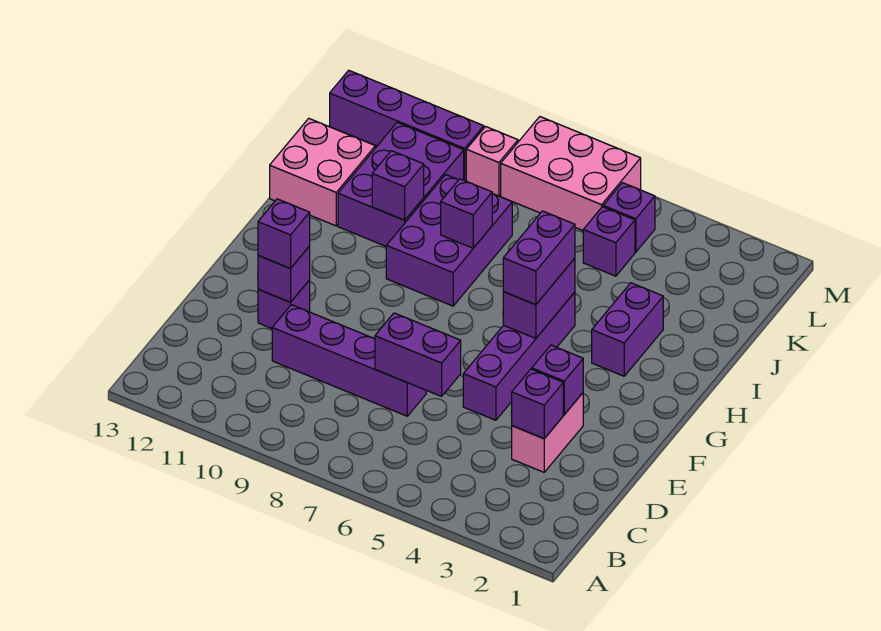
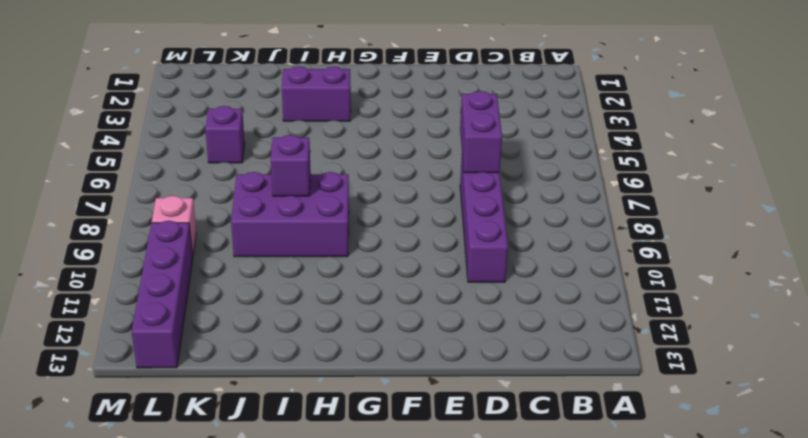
none -> pink brick D3:E3 level 1
none -> purple brick E5:H5 level 1
none -> purple brick E11 level 1

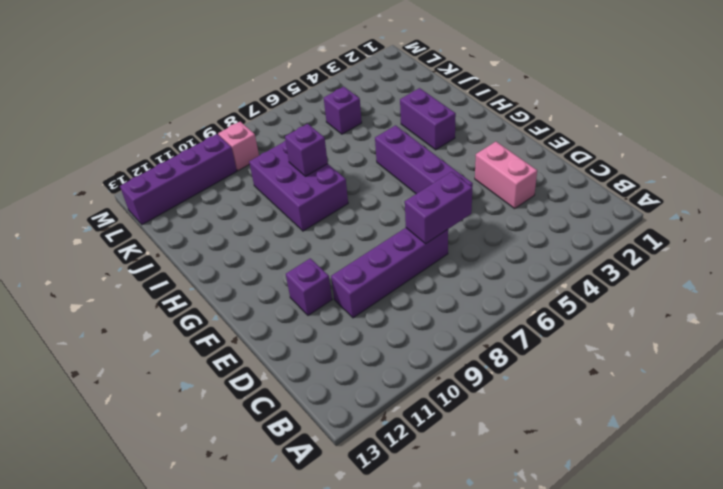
none -> purple brick I10:K11 level 1
none -> pink brick I12:J13 level 1
none -> purple brick L5 level 1

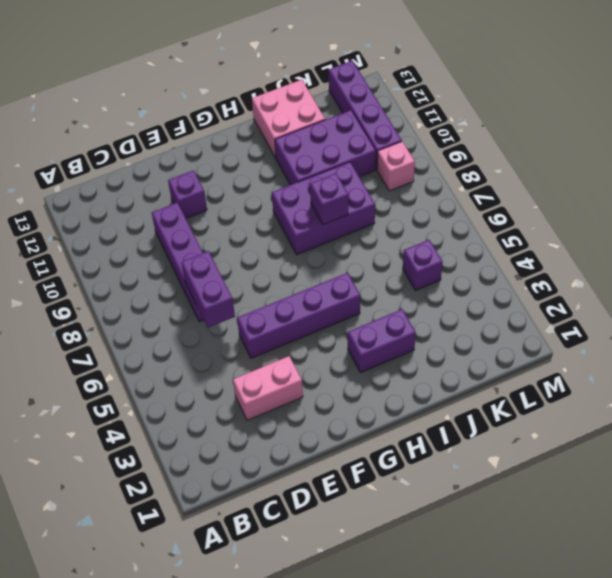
none -> purple brick L5 level 1
none -> pink brick L6:M8 level 1
none -> purple brick D3 level 2

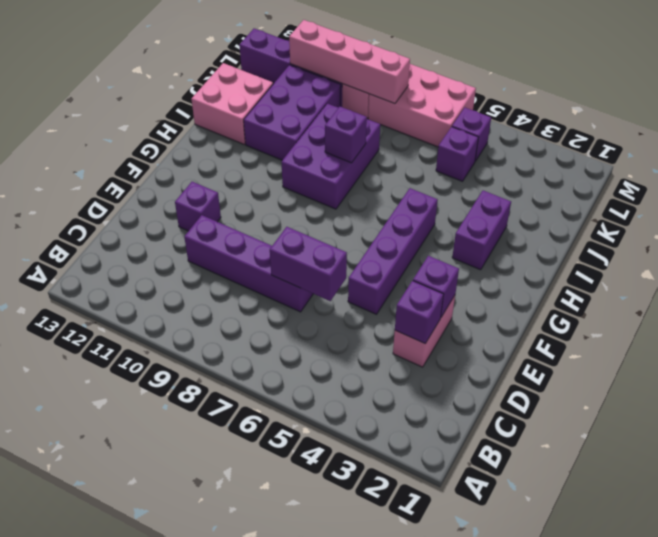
pink brick L8:L11 level 2 -> none
none -> purple brick E11 level 2
none -> purple brick G5:H5 level 2
none -> purple brick I10 level 2

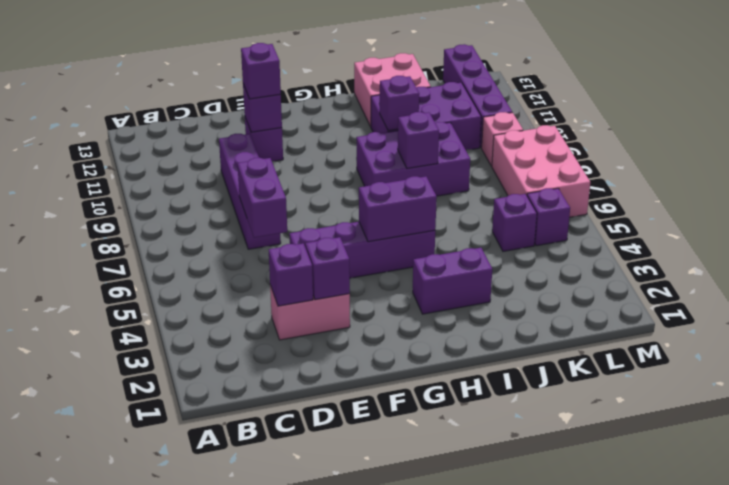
none -> purple brick G5:H5 level 3

